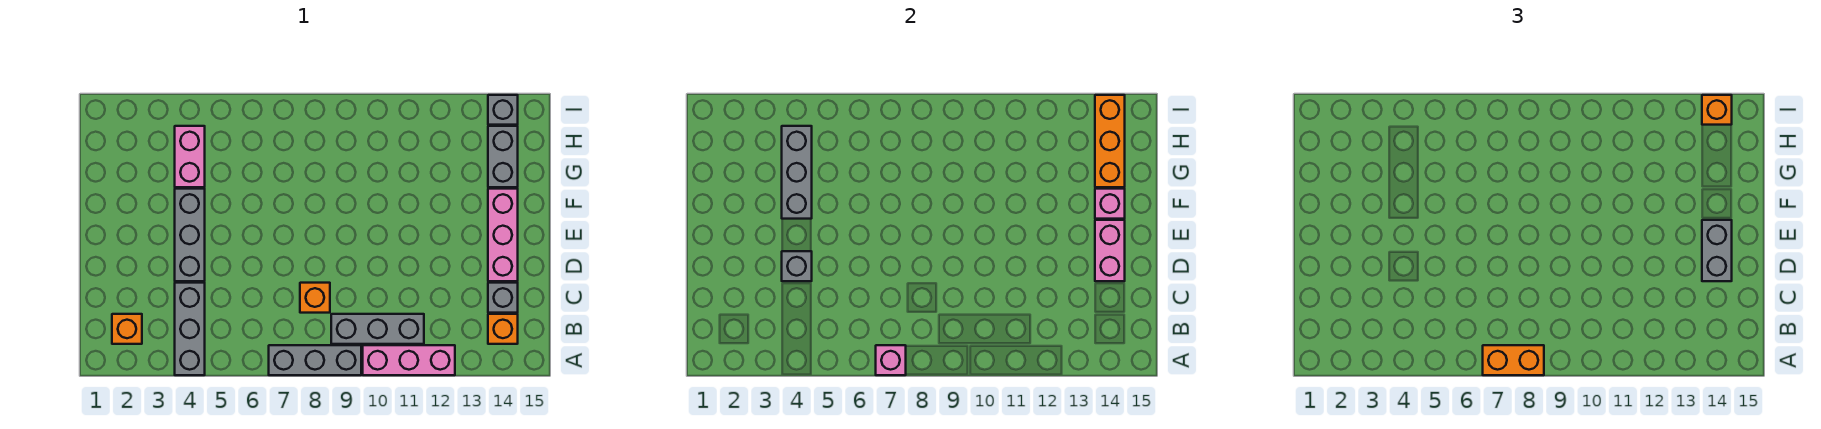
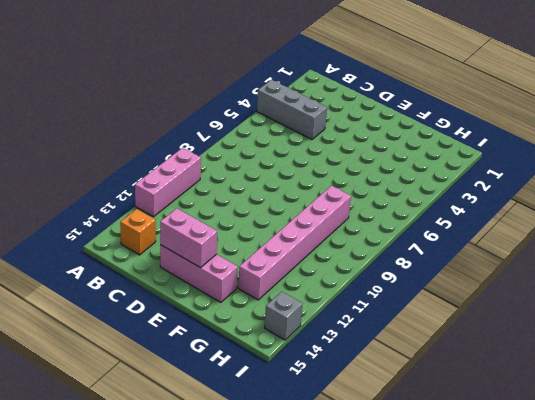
pink brick G8:G13 level 1 -> none
none -> grey brick A7:A9 level 1
none -> orange brick B2 level 1
none -> grey brick B9:B11 level 1

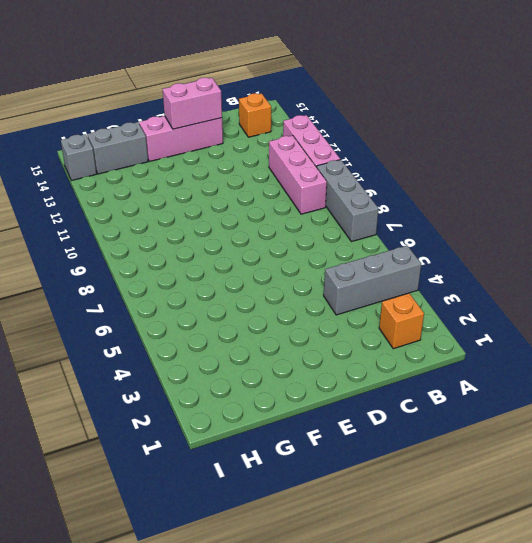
pink brick B9:B11 level 1 -> grey brick B9:B11 level 1
none -> orange brick C8 level 1
none -> grey brick C14 level 1
none -> grey brick D4:F4 level 1

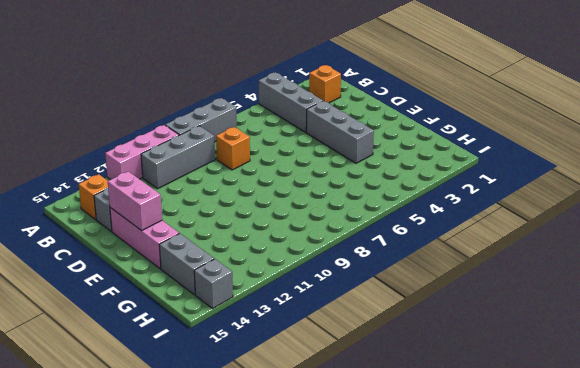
none -> pink brick G4:H4 level 1
none -> pink brick A7 level 2
none -> grey brick D4 level 2

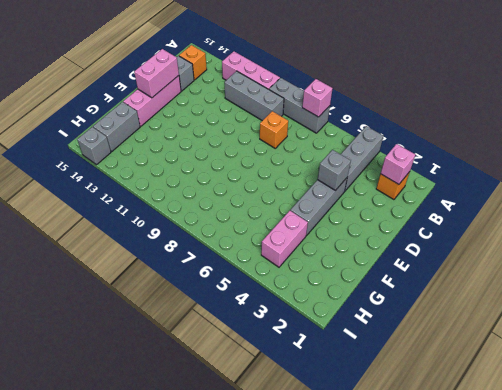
pink brick B2 level 2 -> pink brick F14 level 2
none -> grey brick F4:H4 level 2
none -> orange brick G14:I14 level 2
none -> orange brick A7:A8 level 3

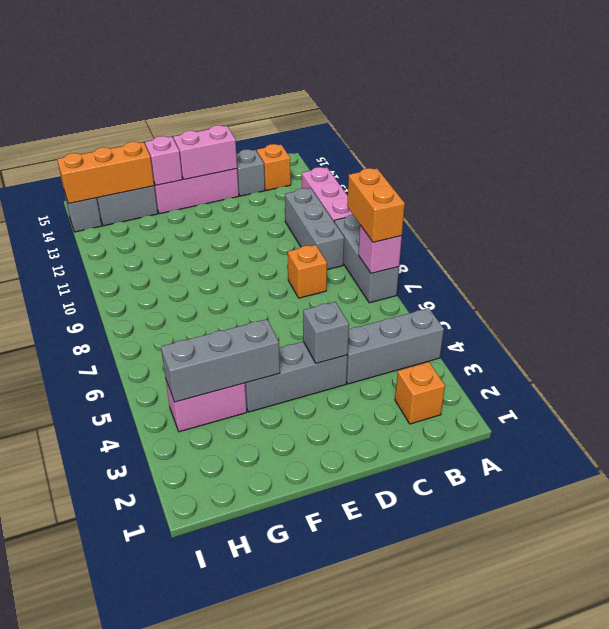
none -> grey brick D14:E14 level 3
none -> orange brick I14 level 3

